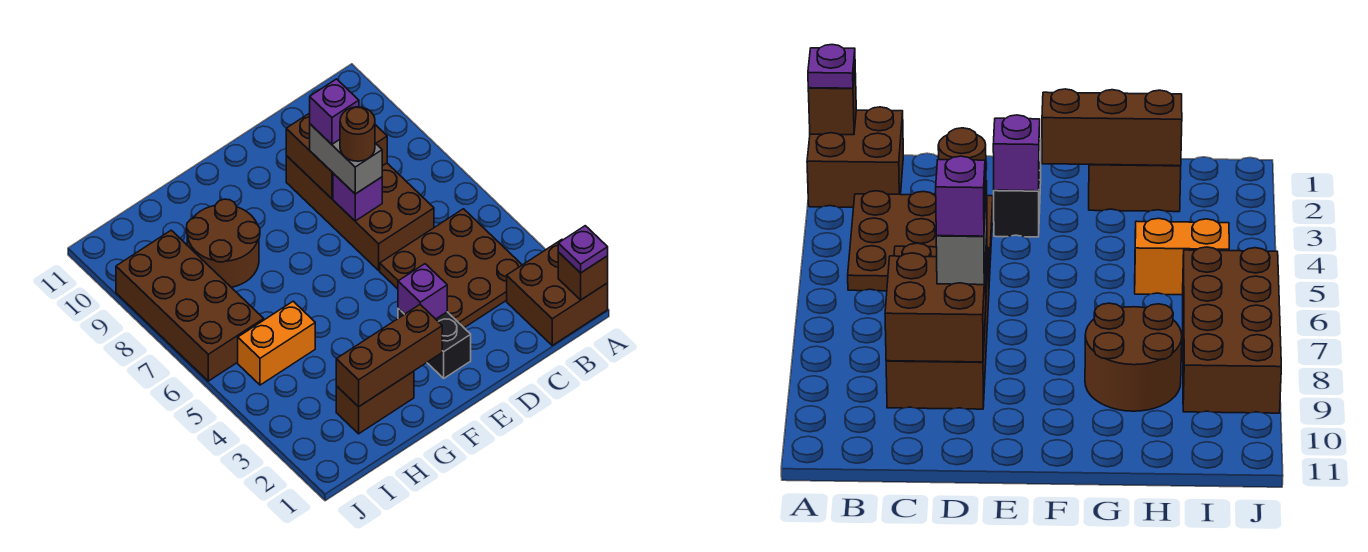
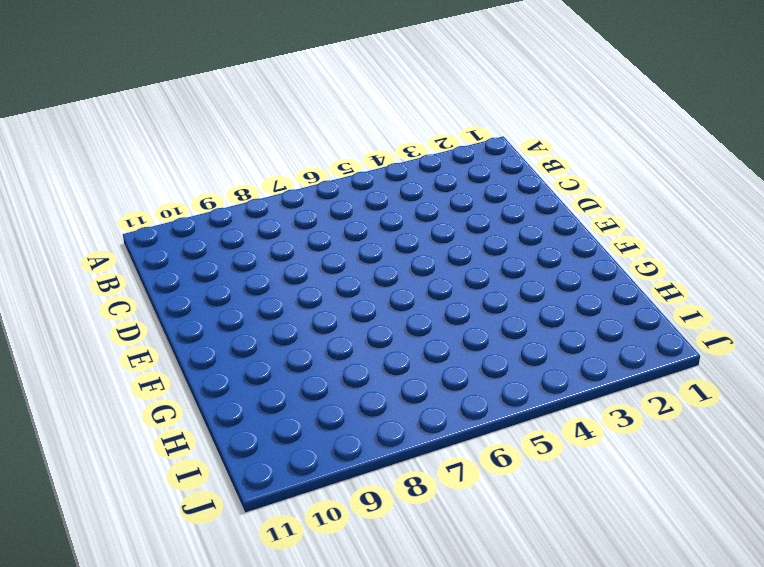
none -> brown brick A1:B2 level 1
none -> brown plate B3:D5 level 1
none -> brown brick C6:D9 level 1

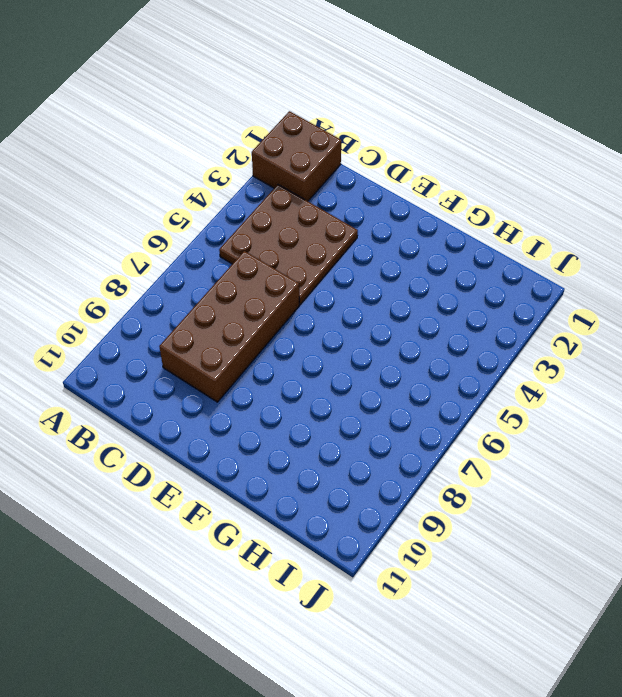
none -> black brick E2:E3 level 1
none -> brown brick G2:H2 level 1
none -> brown round brick G8:H9 level 1

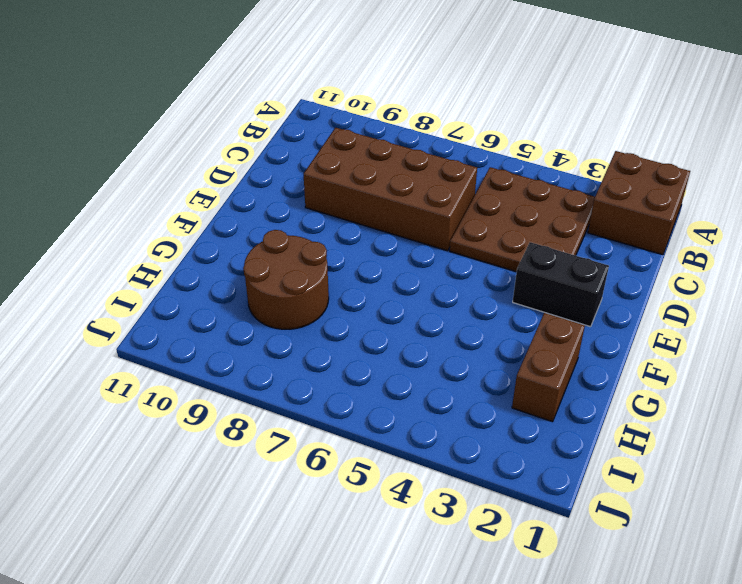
none -> orange brick H5:I5 level 1
none -> brown brick I6:J9 level 1
none -> brown brick A1 level 2

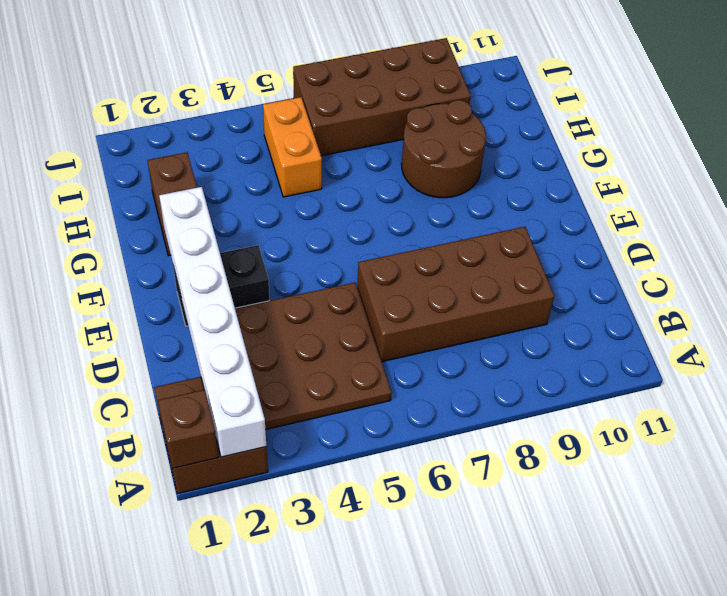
white brick A2:F2 level 2 -> brown brick F2:H2 level 2
none -> brown brick C8:D9 level 2
none -> purple brick D7 level 2
none -> purple brick E3 level 2

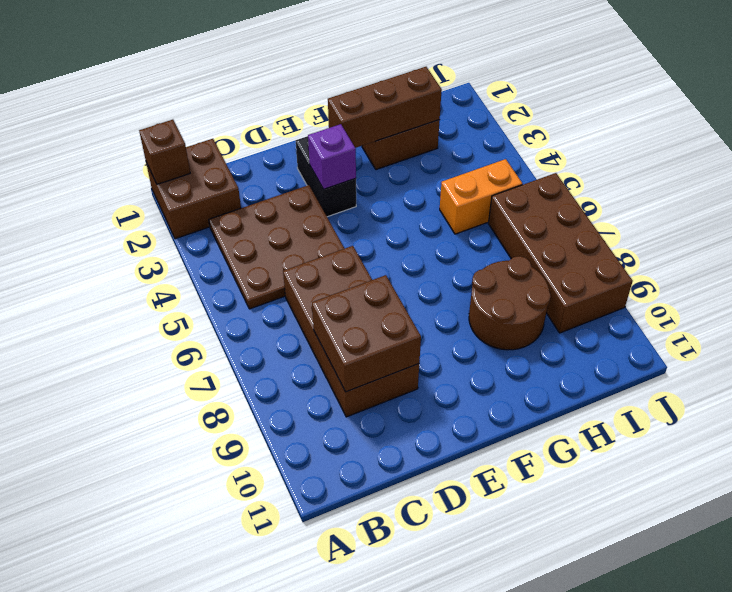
none -> purple brick D7 level 2
none -> purple plate A1 level 3
none -> grey brick D7:D8 level 3

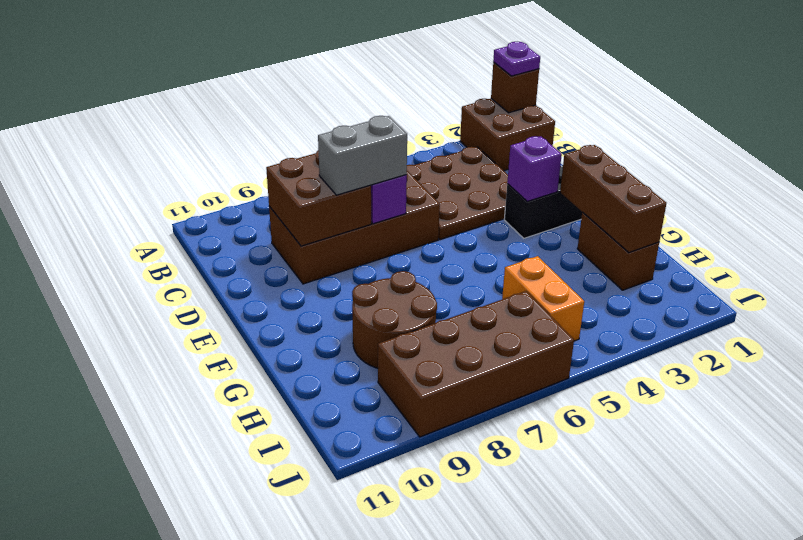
none -> brown round brick D7 level 4
none -> purple brick D8 level 4

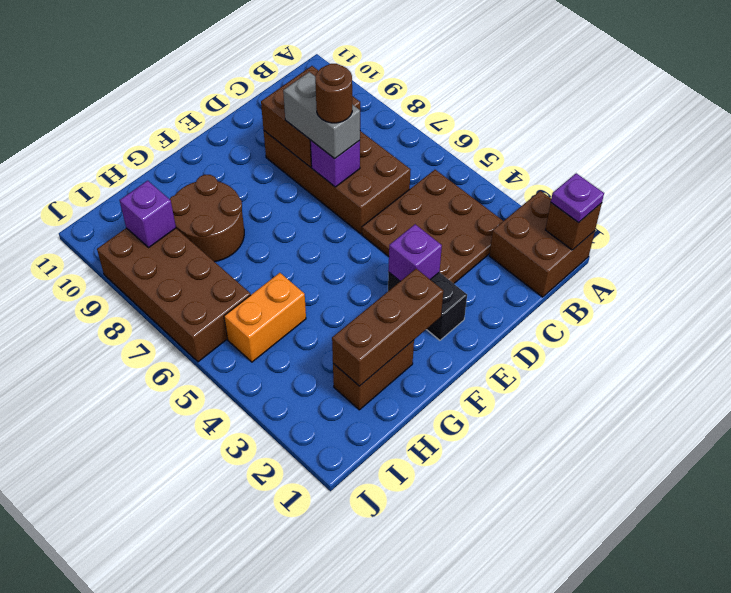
purple brick I9 level 2 -> purple brick D8 level 4

